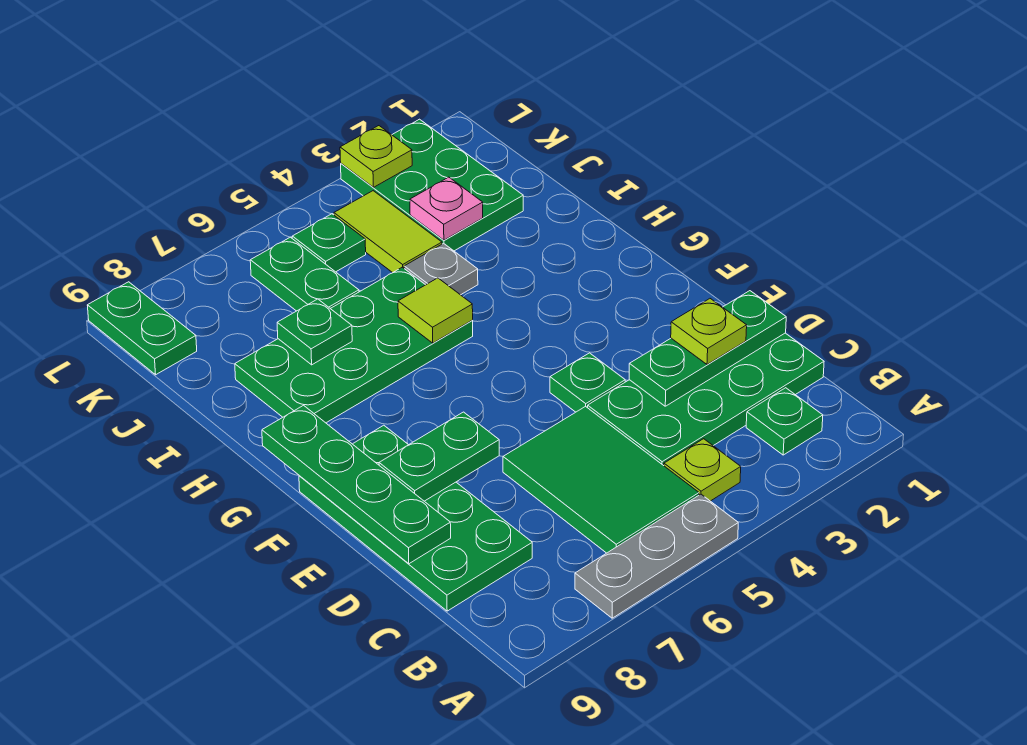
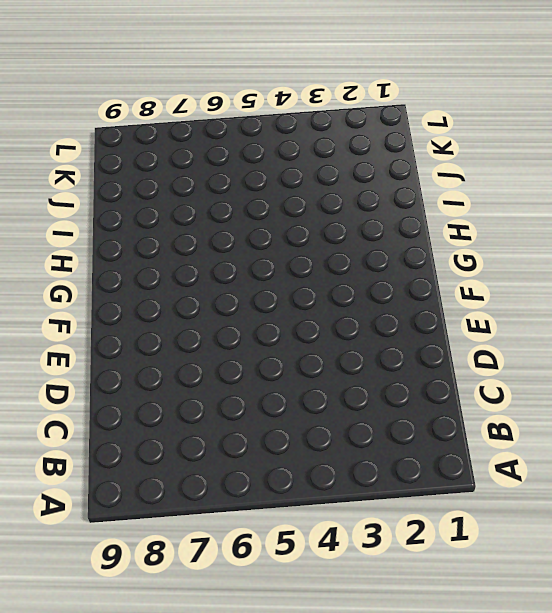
none -> grey plate A5:A7 level 1
none -> green plate B2 level 1
none -> lime plate B4 level 1

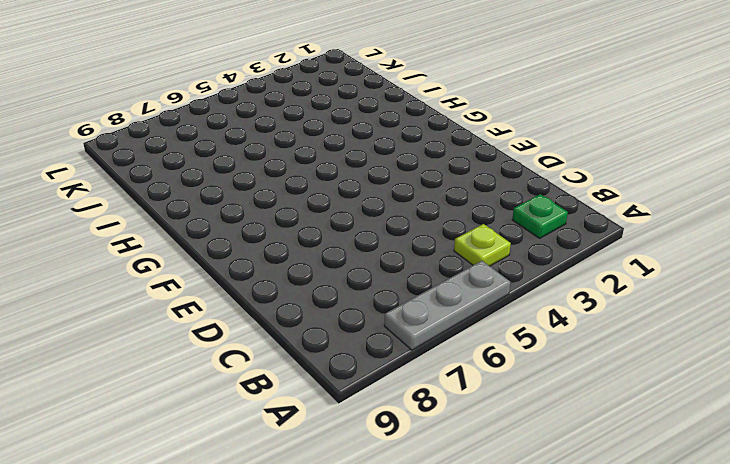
none -> green tile B5:D6 level 1
none -> green plate C1:D4 level 1
none -> green plate C8:F9 level 1

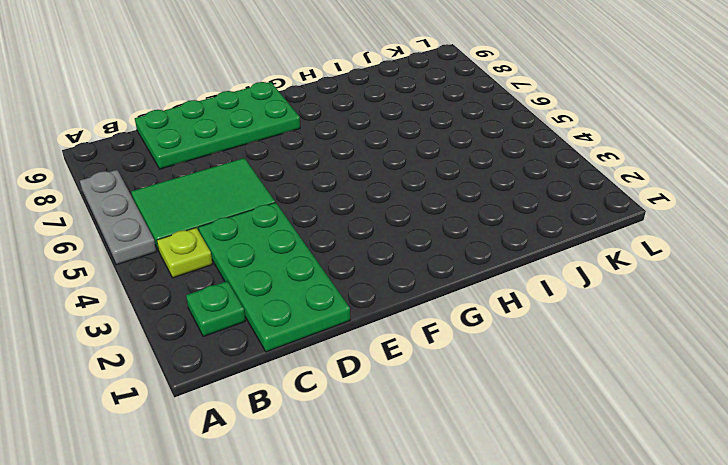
none -> green plate E4 level 1
none -> green plate H5:I8 level 1
none -> grey plate I4 level 1

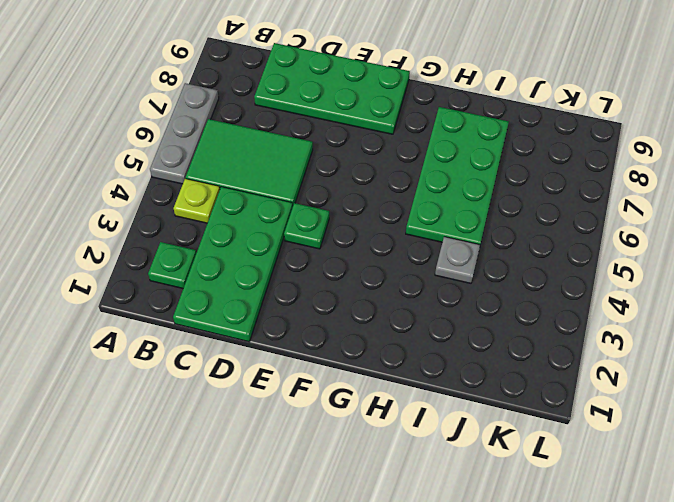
none -> green plate J2:L3 level 1
none -> lime tile J4:K4 level 1
none -> green plate J6:K6 level 1

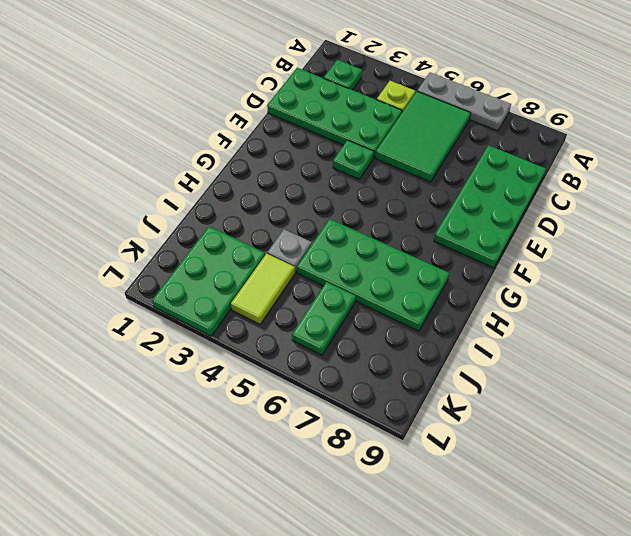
none -> green plate K5 level 1
none -> green plate K9:L9 level 1
none -> green plate D1:D3 level 2

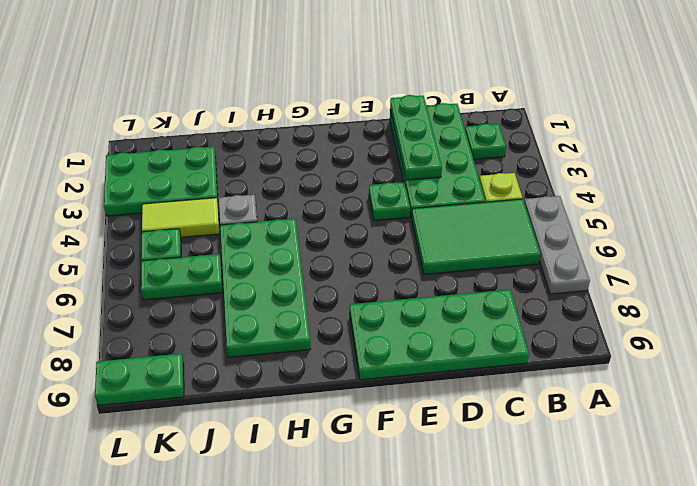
none -> green plate D9:G9 level 2
none -> green plate E7:E8 level 2
none -> lime tile H5 level 2

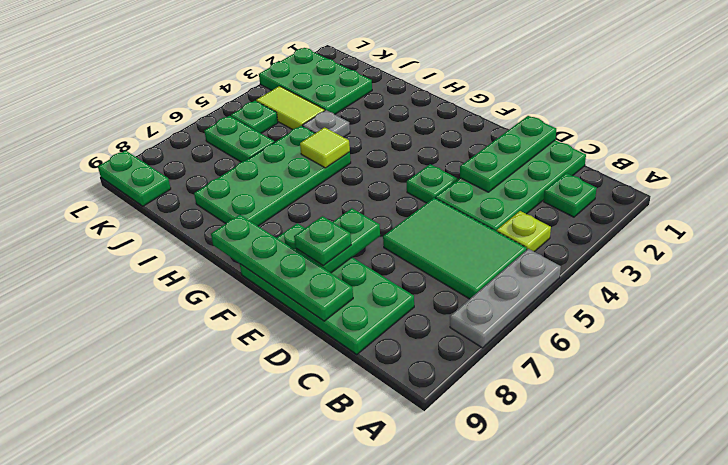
green plate E8 level 3 -> green plate I7 level 2
none -> pink plate J3 level 2
none -> lime plate L3 level 2
none -> lime plate D2 level 3

